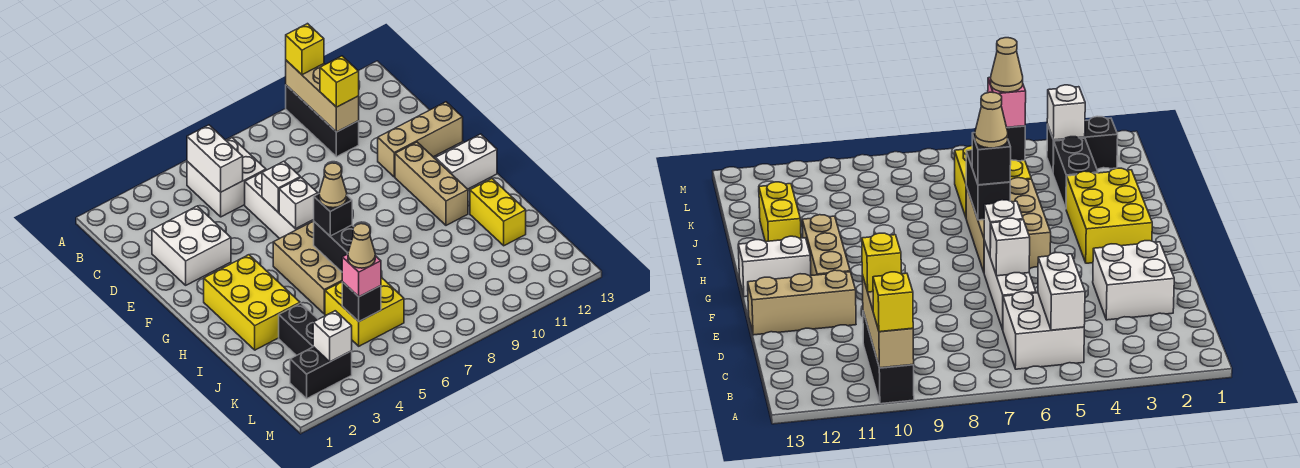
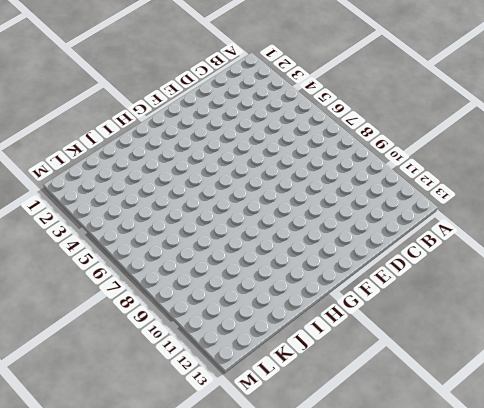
none -> black brick A10:C10 level 1
none -> white brick B5:C6 level 1
none -> white brick D2:E3 level 1

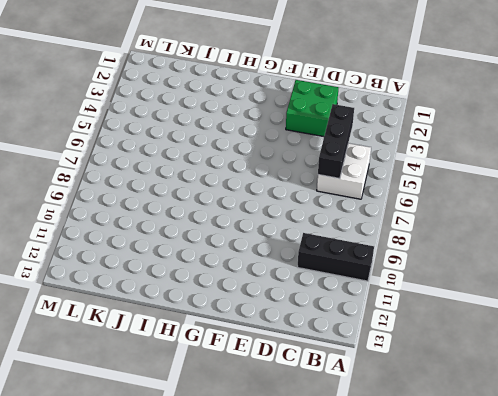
black brick C4:C6 level 2 -> white brick B5:C5 level 2
green brick D2:E3 level 1 -> white brick D2:E3 level 1
none -> white brick D6:F6 level 1
none -> tan brick E11:E13 level 1
none -> tan brick F11:H11 level 1

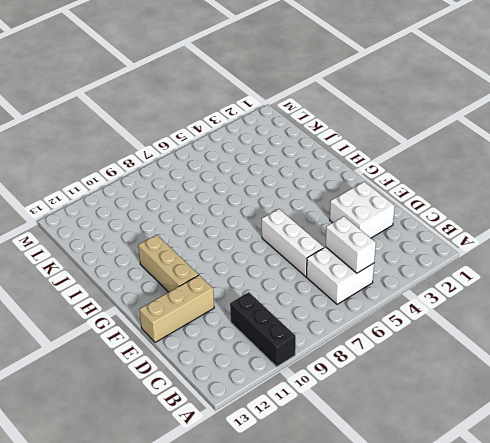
none -> yellow brick G2:I3 level 1
none -> tan brick G5:I6 level 1
none -> white brick G12:G13 level 1

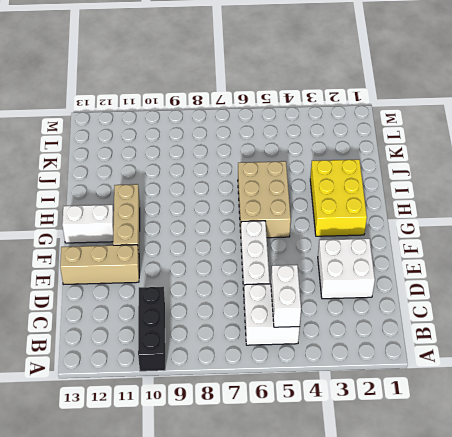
none -> yellow brick I12:J12 level 1
none -> black brick J3:K3 level 1
none -> yellow brick J5:K6 level 1

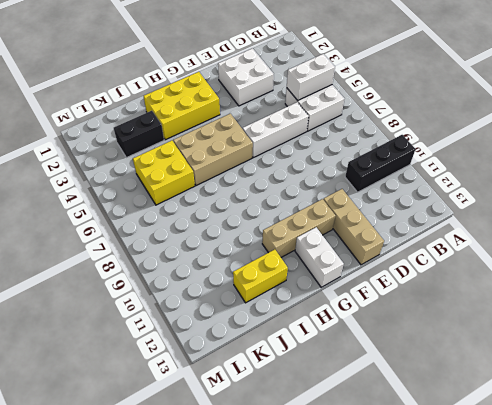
none -> black brick L2:L3 level 1
none -> tan brick A10:C10 level 2
none -> white brick E6 level 2

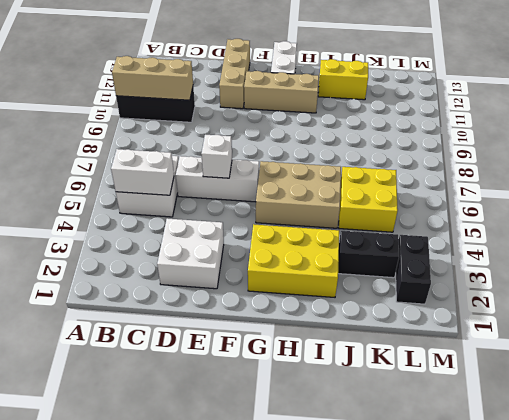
none -> white brick F6 level 2
none -> black brick H6:I6 level 2
none -> black brick K5 level 2

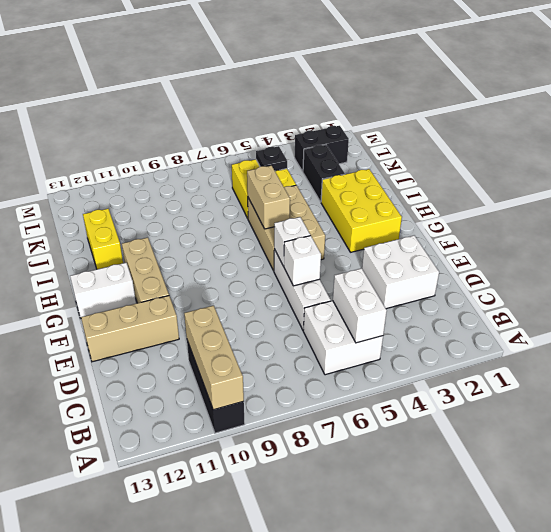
tan brick H6:I6 level 2 -> black brick H6:I6 level 2
black plate K5 level 2 -> black brick K5 level 2
none -> white brick L3 level 2
none -> yellow brick A10 level 3
none -> yellow brick C10 level 3

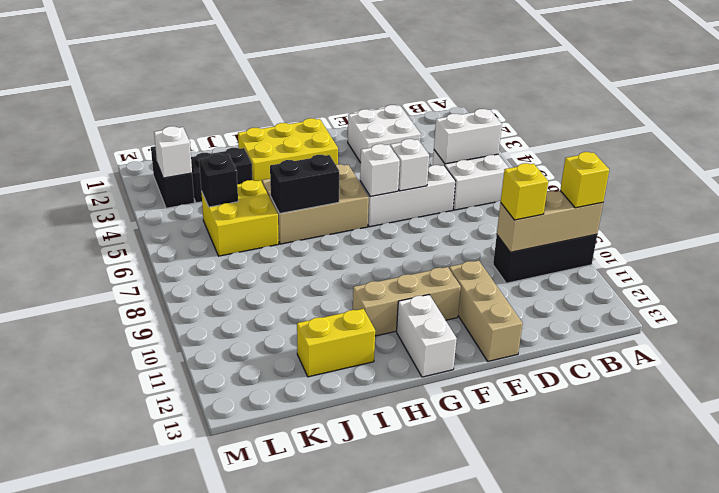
none -> black brick H6 level 3
none -> pink brick K5 level 3
none -> tan cone H6 level 4

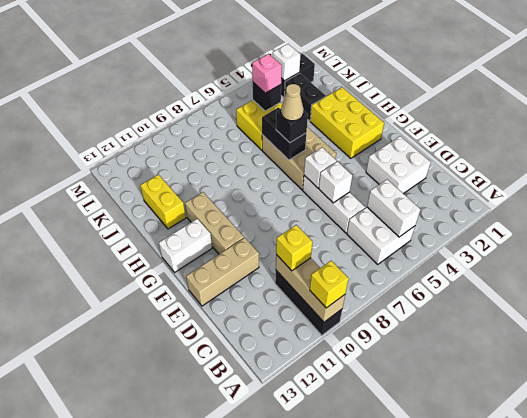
none -> tan cone K5 level 4

